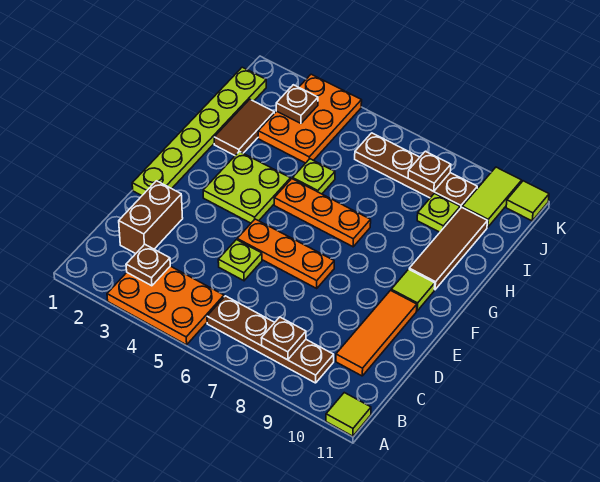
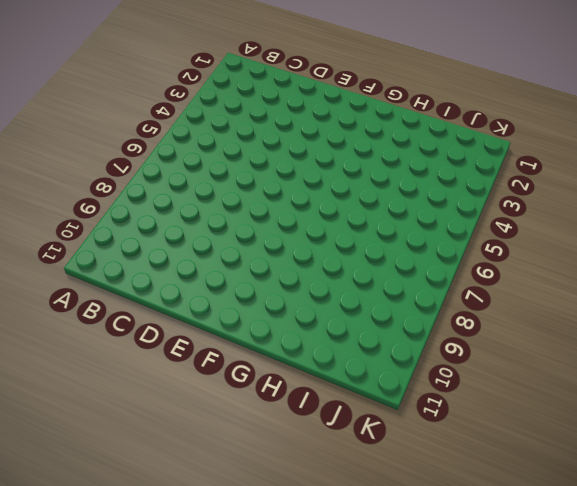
none -> orange plate A3:B5 level 1
none -> lime tile A11 level 1
none -> brown plate B6:B9 level 1

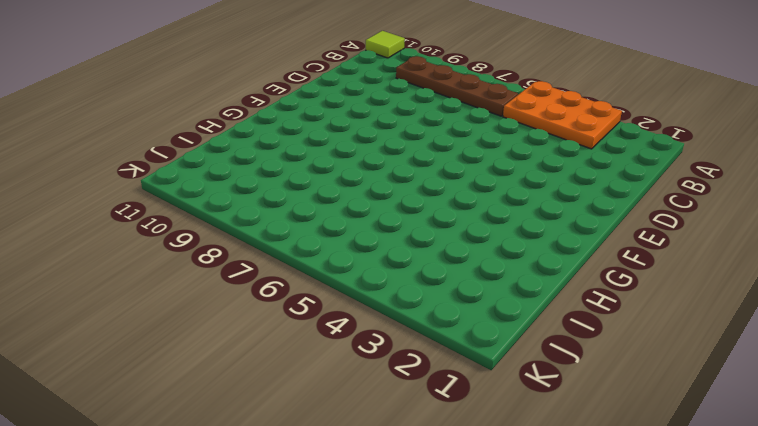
none -> brown brick C2:D2 level 1
none -> orange tile C10:E10 level 1
none -> lime plate D5 level 1

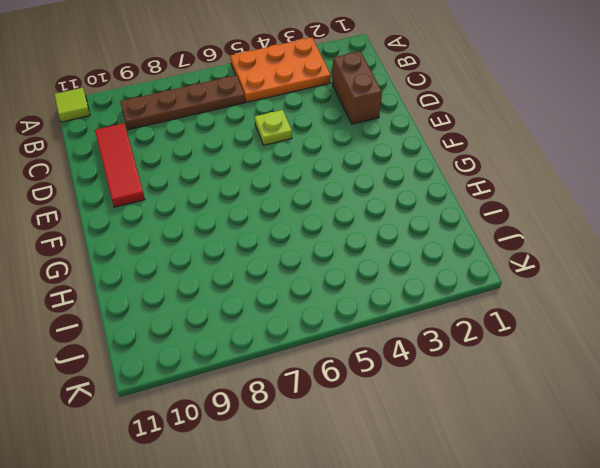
red tile C10:E10 level 1 -> orange tile C10:E10 level 1
none -> lime plate E1:J1 level 1
none -> orange plate E5:E7 level 1
none -> lime plate F3:G4 level 1

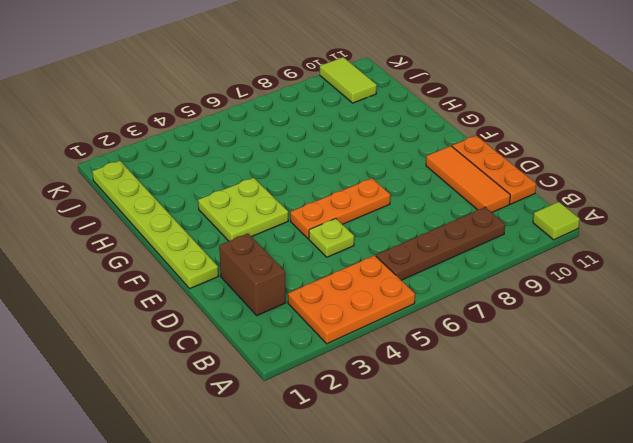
orange plate C11:E11 level 1 -> orange plate G5:G7 level 1
none -> lime tile F10 level 1
none -> brown tile G10:I10 level 1
none -> brown tile H2:I2 level 1

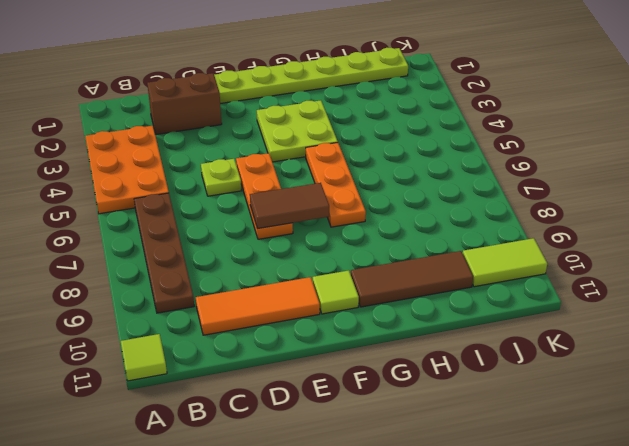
brown tile E7:F7 level 2 -> brown tile H2:I2 level 1
none -> lime plate H5 level 1
none -> orange plate I3:K4 level 1
none -> lime plate I9 level 1

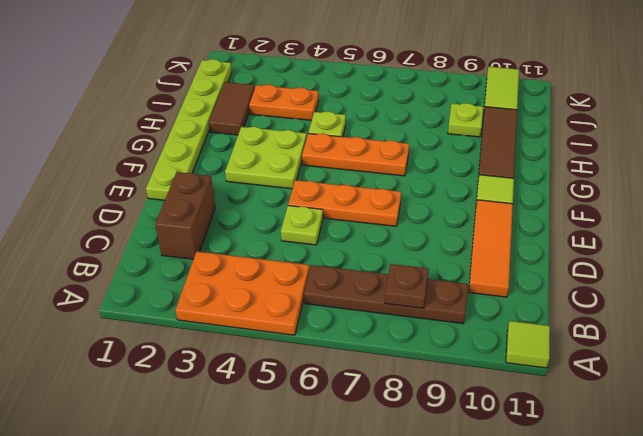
orange plate I3:I4 level 1 -> orange plate I3:K4 level 1
none -> brown plate J6:J9 level 1
none -> lime tile K11 level 1
none -> brown plate B3 level 2

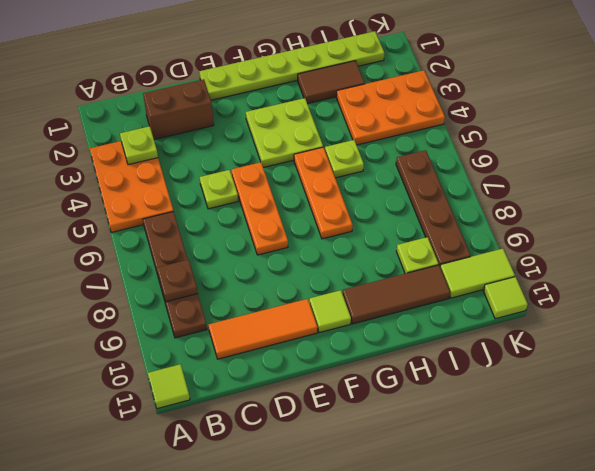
lime plate B3 level 2 -> brown plate B3 level 2
none -> brown plate J3 level 2
none -> brown plate J8 level 2

